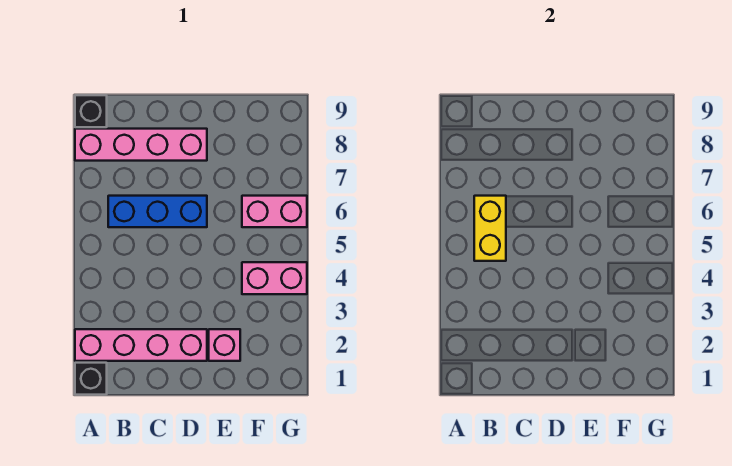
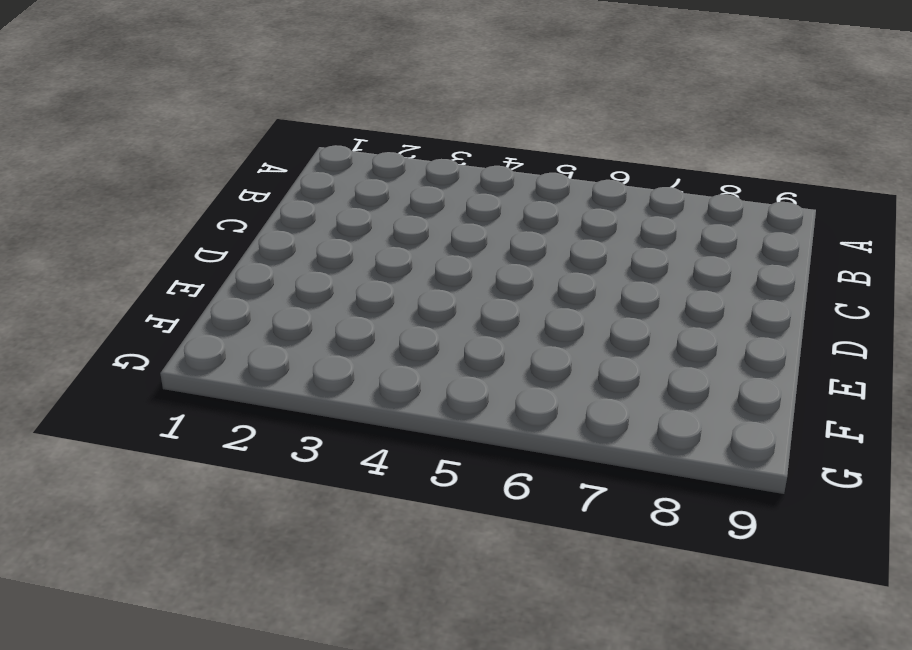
none -> black brick A1 level 1
none -> pink brick A2:D2 level 1

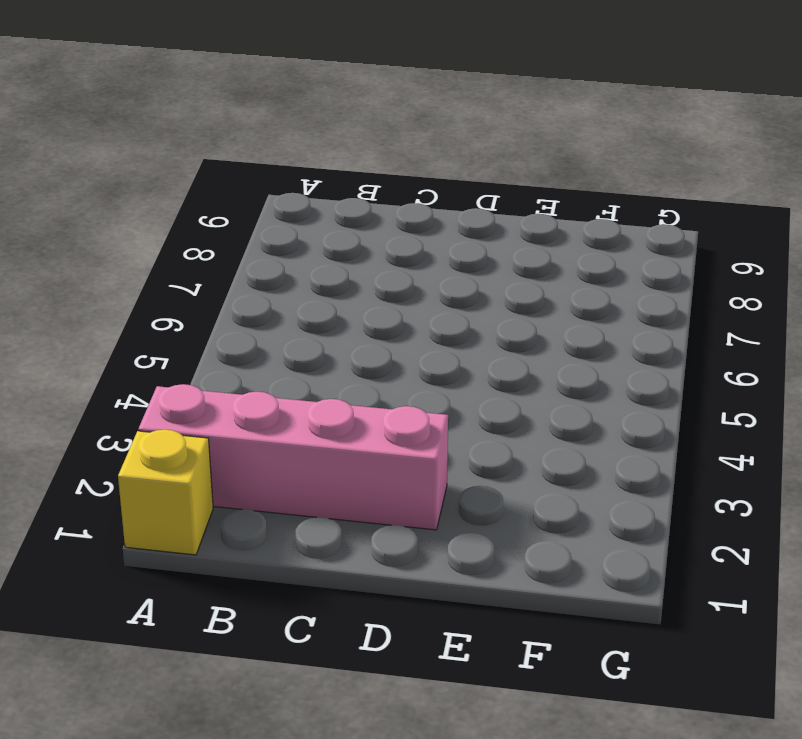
yellow brick A1 level 1 -> black brick A1 level 1
none -> pink brick A8:D8 level 1
none -> black brick A9 level 1

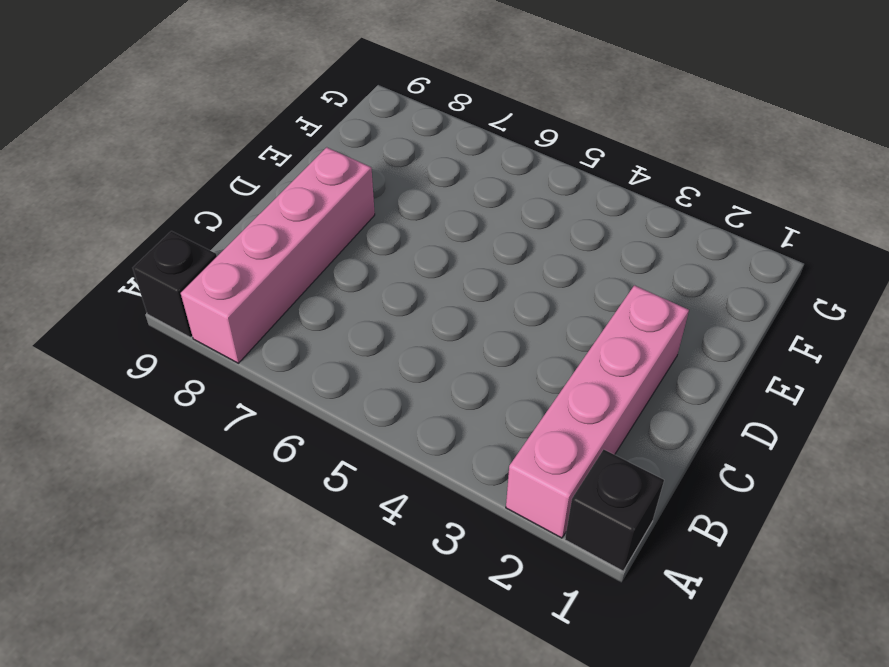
none -> blue brick B6:D6 level 1
none -> pink brick E2 level 1

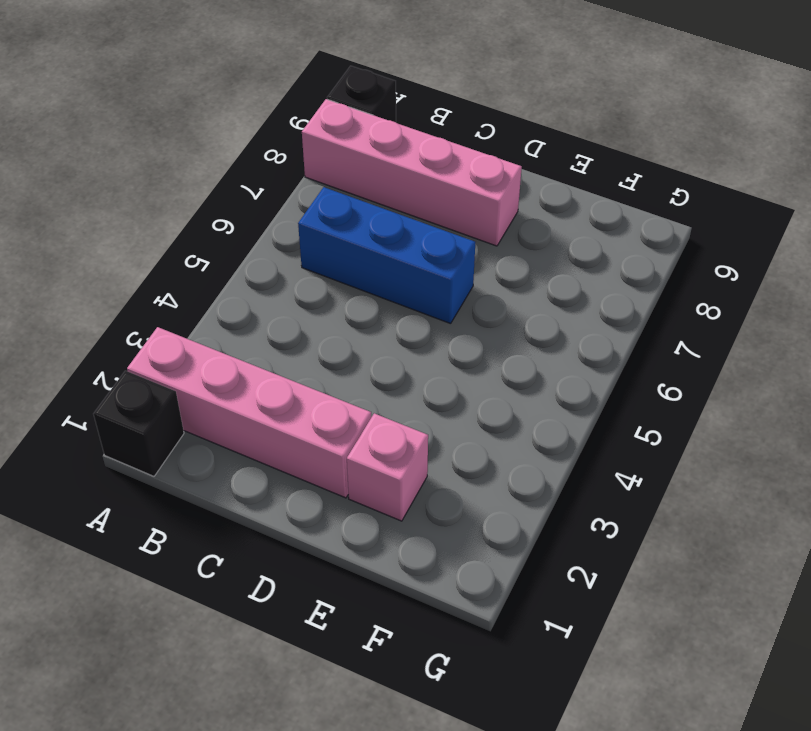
none -> pink brick F4:G4 level 1
none -> pink brick F6:G6 level 1

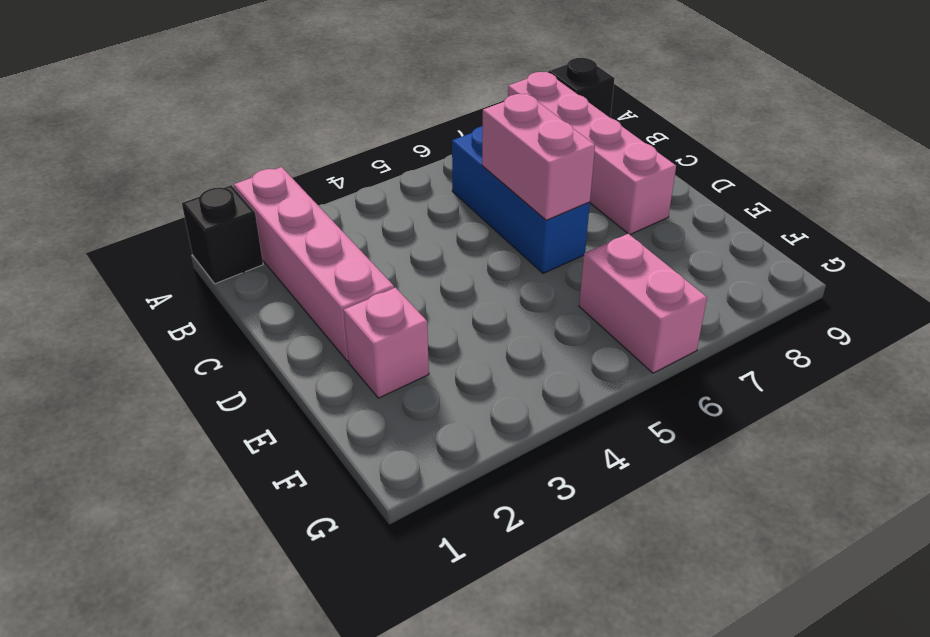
pink brick C6:D6 level 2 -> pink brick F4:G4 level 1
none -> yellow brick B5:B6 level 2

